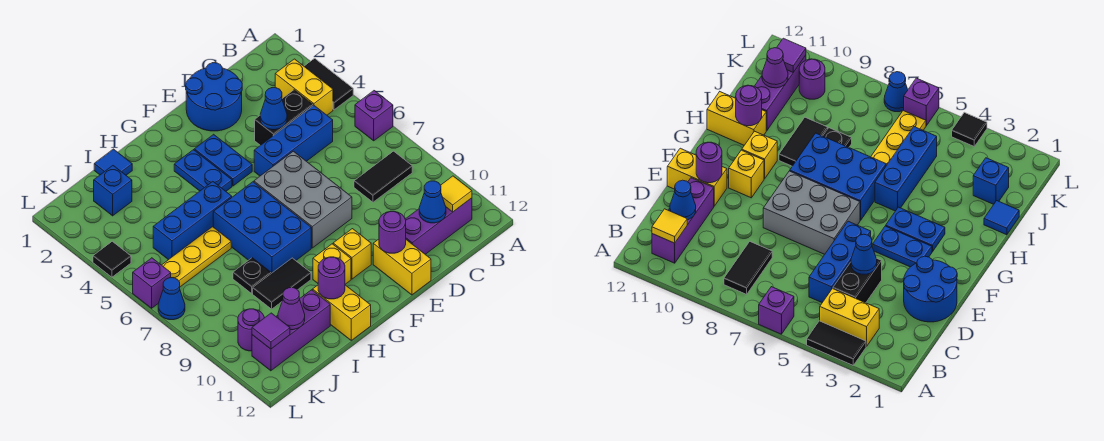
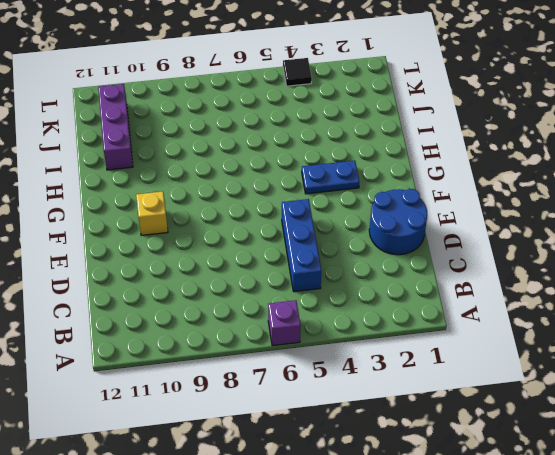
none -> black tile A3:A4 level 1
none -> yellow brick B3:B4 level 1
none -> black tile B8:C8 level 1
none -> purple brick B11:D11 level 1

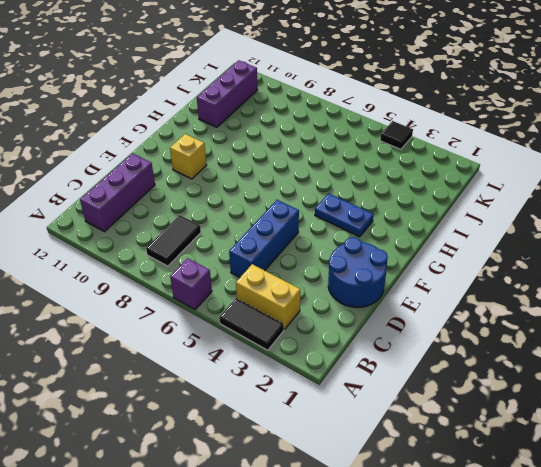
none -> black brick C4:D4 level 1
none -> grey brick E6:F8 level 1
none -> yellow brick E11:E12 level 1
none -> blue plate F3:F4 level 1

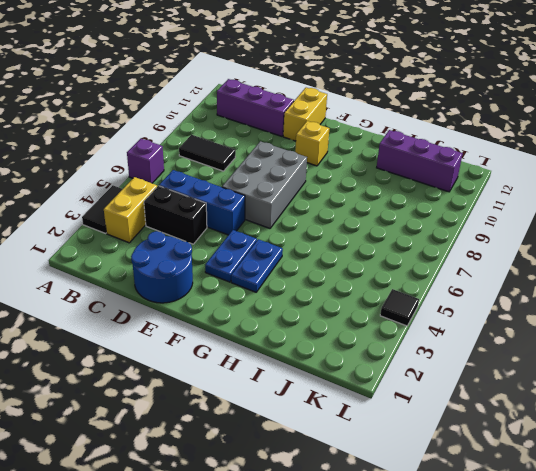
none -> blue brick G6:H8 level 1
none -> yellow brick G10 level 1
none -> blue brick H5:J5 level 1
none -> black tile H9:I9 level 1

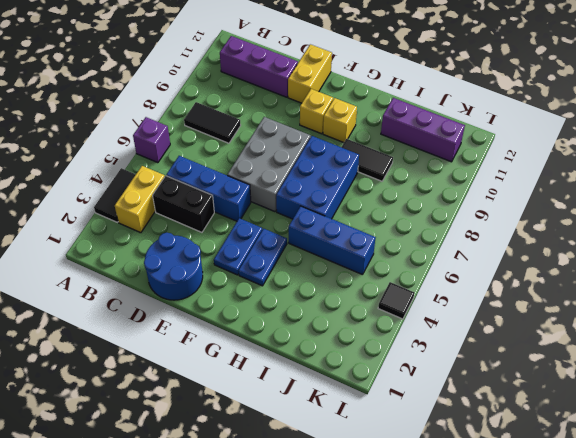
none -> yellow brick H11:H12 level 1
none -> blue tile I1 level 1
none -> yellow plate I6:K6 level 1
none -> black plate I8 level 1

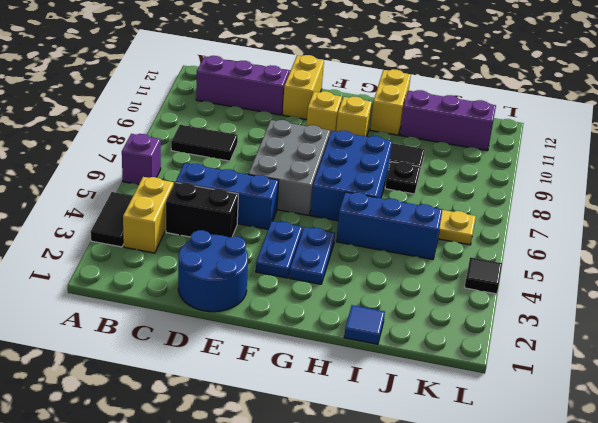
none -> blue brick J2 level 1
none -> purple round brick K10 level 1
none -> purple brick L6 level 1
none -> blue cone L7 level 1

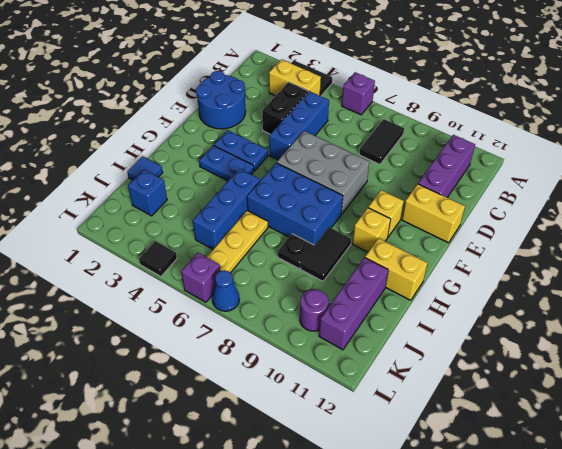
none -> yellow tile B11 level 2
none -> blue cone C11 level 2
none -> blue cone D4 level 2
none -> purple round brick E11 level 2

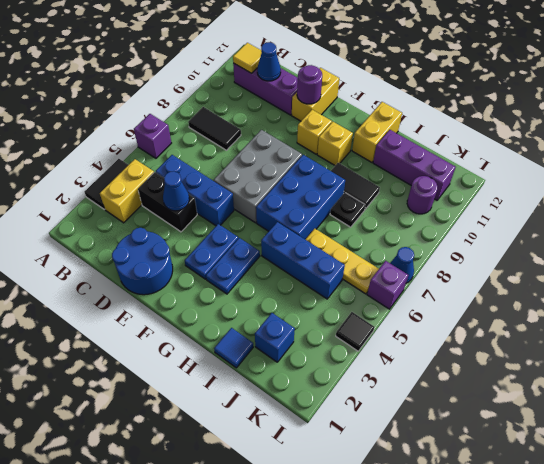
none -> purple round brick H11 level 2
none -> purple cone J11 level 2
none -> purple tile K11 level 2

